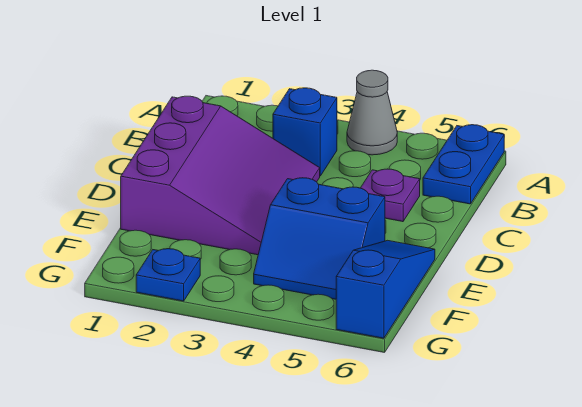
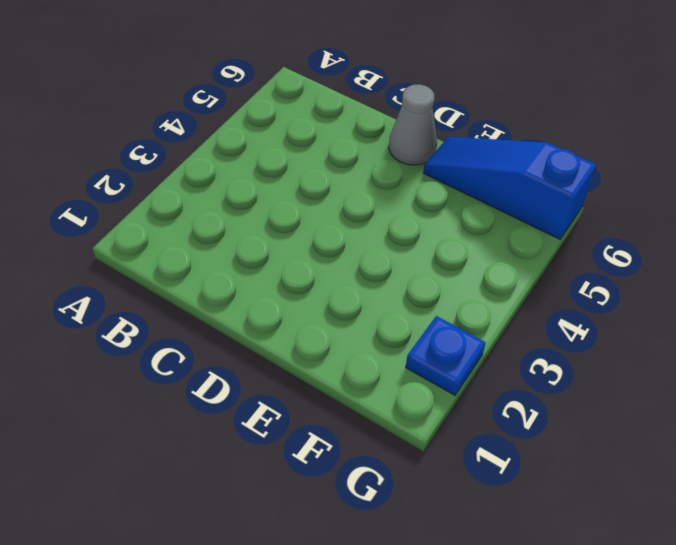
grey cone D6 level 1 -> grey cone A4 level 1
none -> blue plate A6:B6 level 1
none -> blue brick B3 level 1

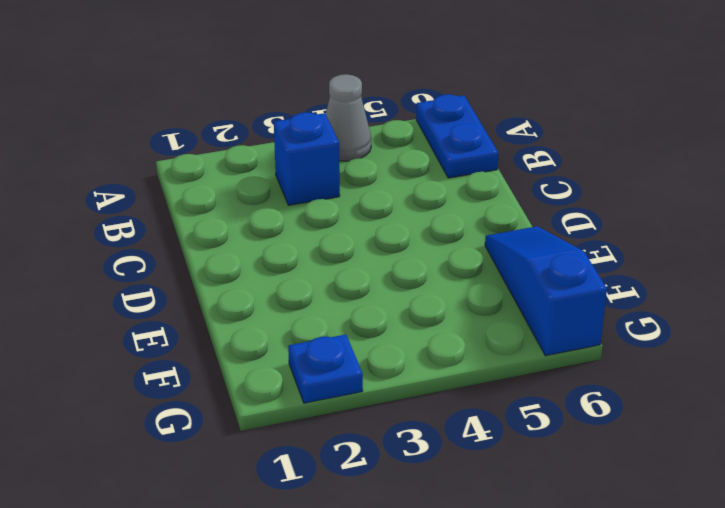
none -> purple slope C1:E3 level 1 top 1
none -> purple plate C5 level 1

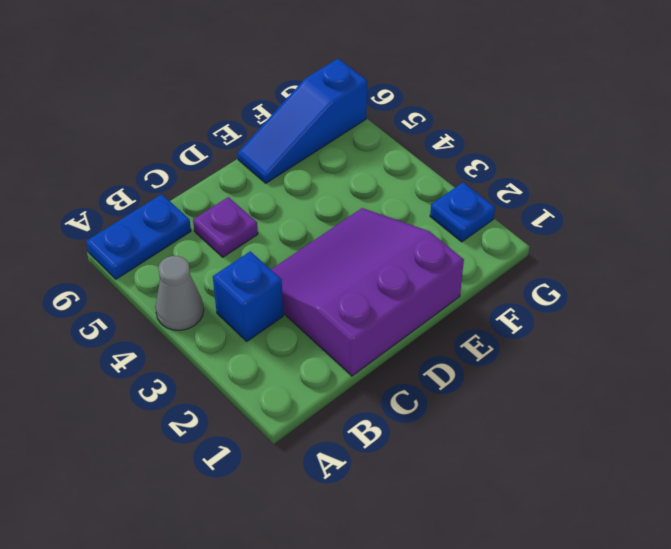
none -> blue slope E4:F5 level 1 top E

